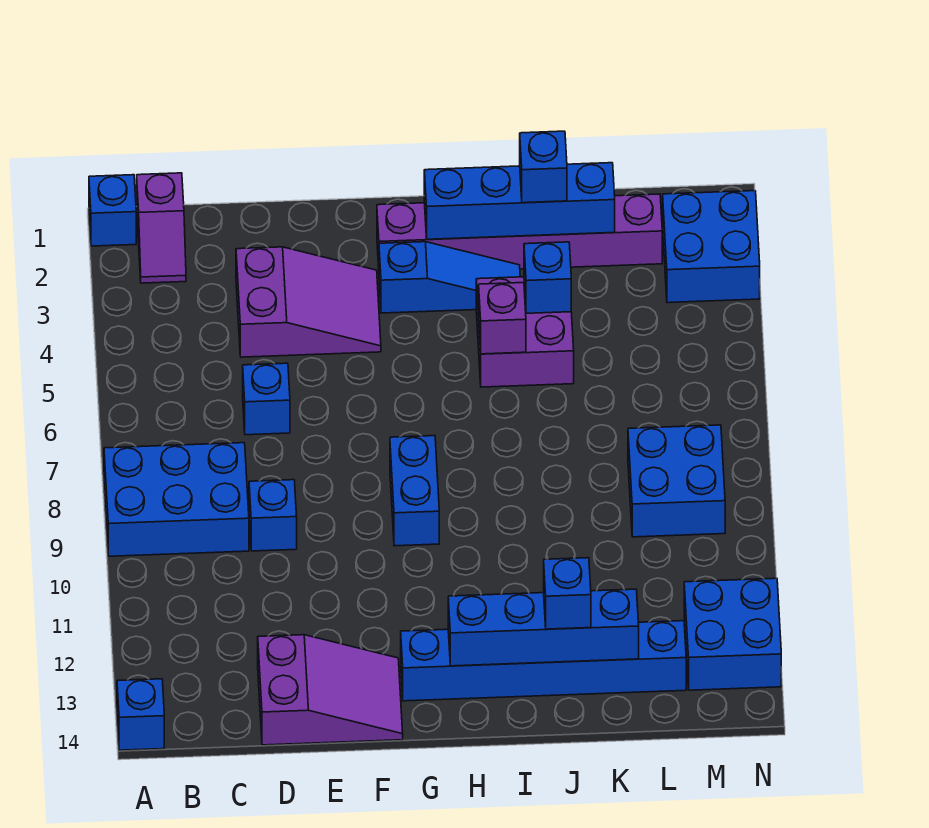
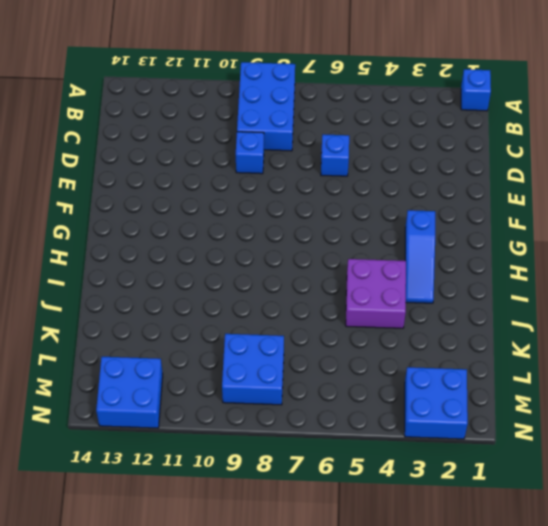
none -> blue brick A14 level 1
none -> purple slope B1:B2 level 1 top 1
none -> purple slope D3:F4 level 1 top D

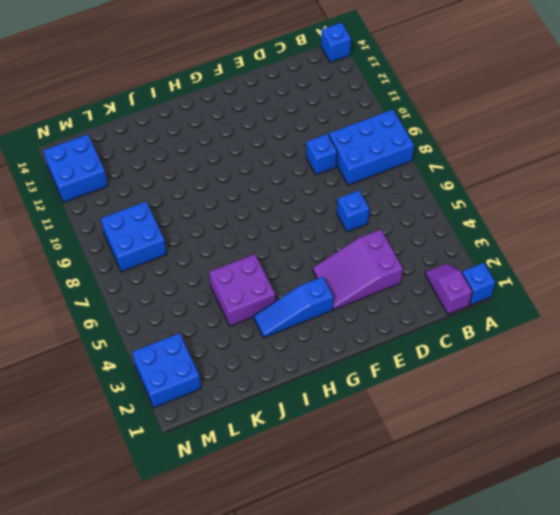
none -> purple slope D13:F14 level 1 top D
none -> purple brick G2:L2 level 1
none -> blue brick G8:G9 level 1

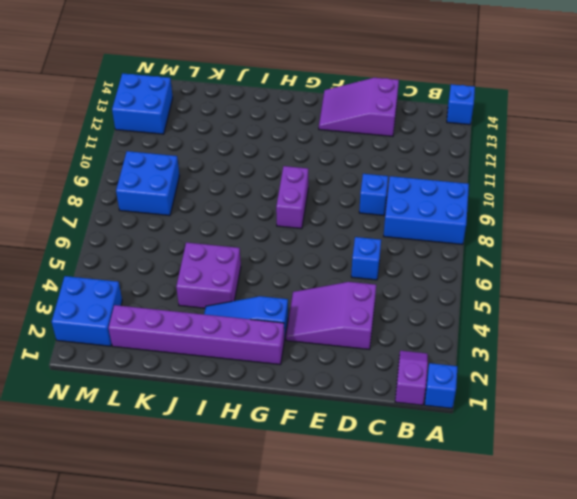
purple brick G8:G9 level 1 -> blue brick G8:G9 level 1
none -> blue brick G13:L13 level 1
none -> blue brick H2:K2 level 2
none -> blue brick H13:K13 level 2

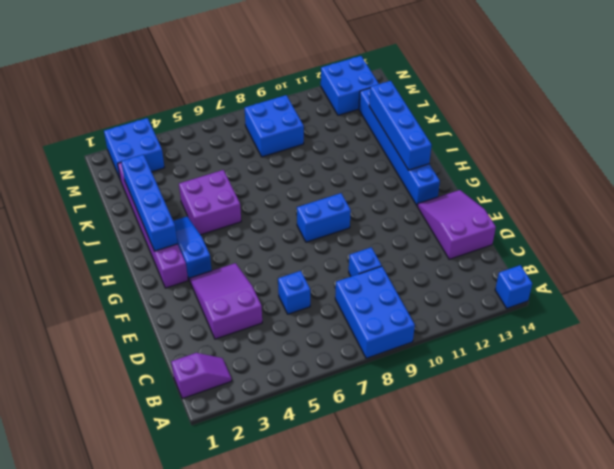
none -> blue brick A1 level 1
none -> purple brick I5 level 2
none -> blue brick J4 level 2

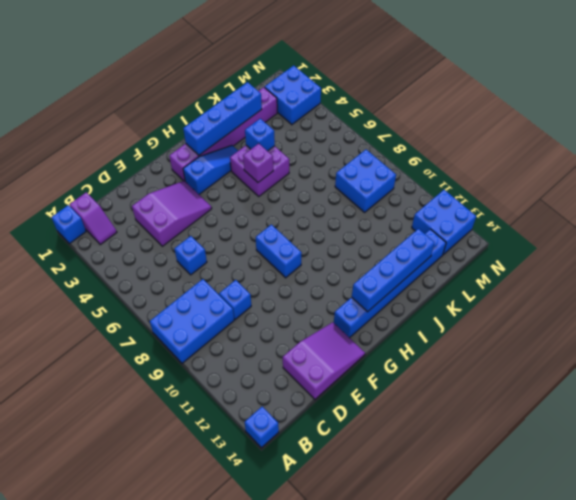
none -> blue brick J2 level 3
none -> blue brick J13 level 3

